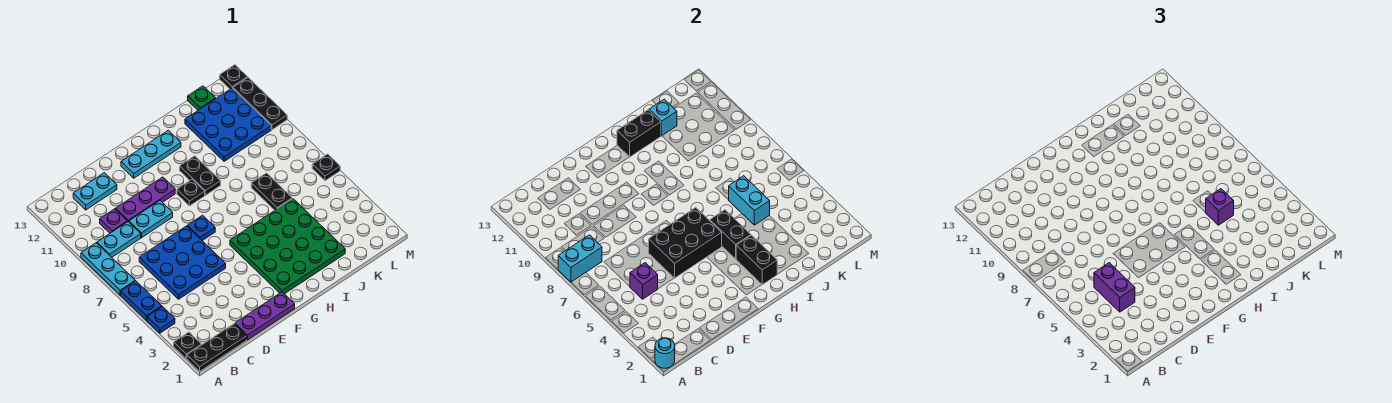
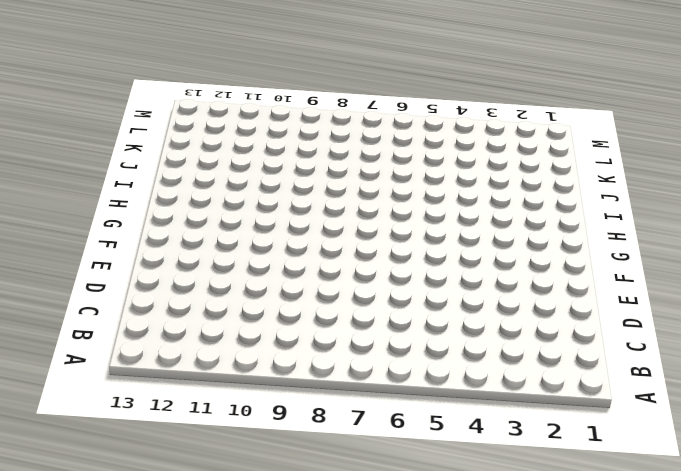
none -> black plate A1:C1 level 1
none -> black plate A2 level 1
none -> blue plate A4 level 1
none -> blue plate A5:A6 level 1

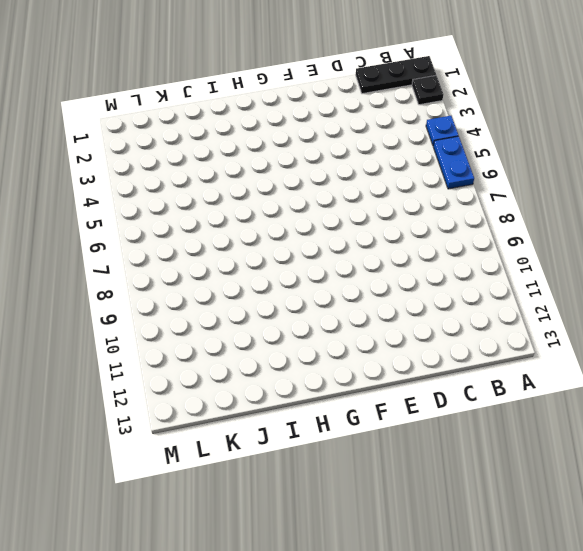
none -> cyan plate A7:A9 level 1
none -> cyan plate B9:C9 level 1
none -> blue plate C5:E7 level 1
none -> purple plate C10 level 1

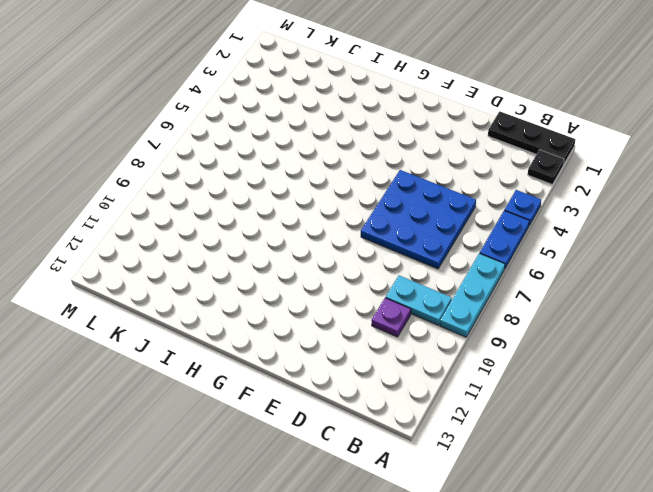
none -> cyan plate C12:D12 level 1
none -> purple plate D1:F1 level 1
none -> cyan plate D9:E9 level 1
none -> purple plate D10:F10 level 1

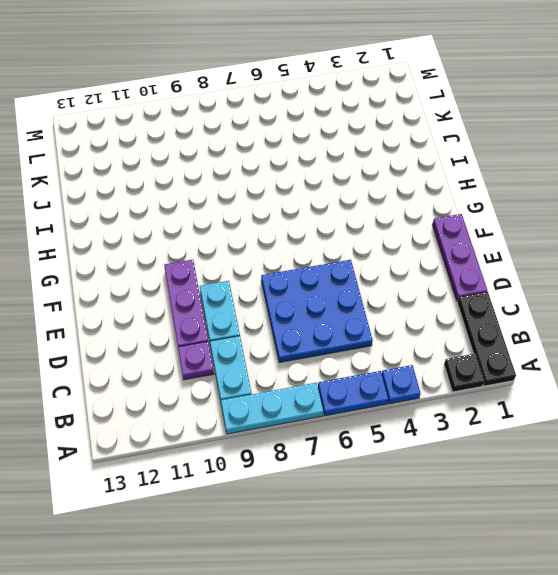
none -> cyan plate C12:D12 level 1
none -> blue plate F7 level 1
none -> cyan plate F12:H12 level 1
none -> green plate G2:J5 level 1

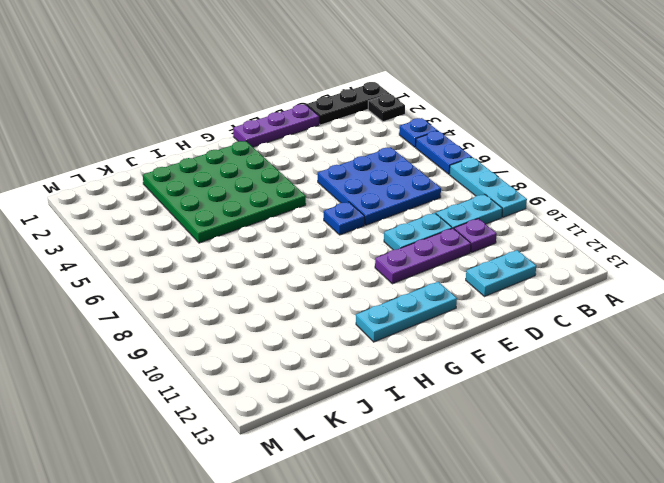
none -> black plate G9 level 1
none -> black plate H9:H10 level 1
none -> black plate J6:J7 level 1
none -> blue plate J10:L12 level 1

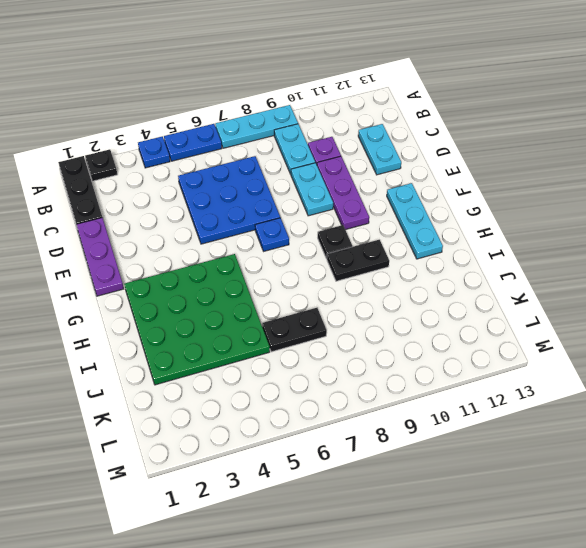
none -> blue plate J10:L12 level 1
none -> green plate K13 level 1
none -> black plate M6 level 1
none -> black plate M10:M12 level 1

